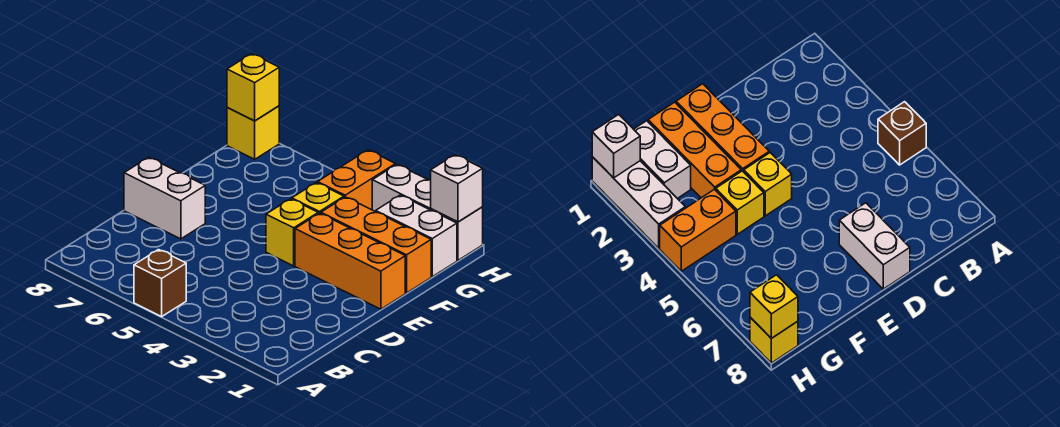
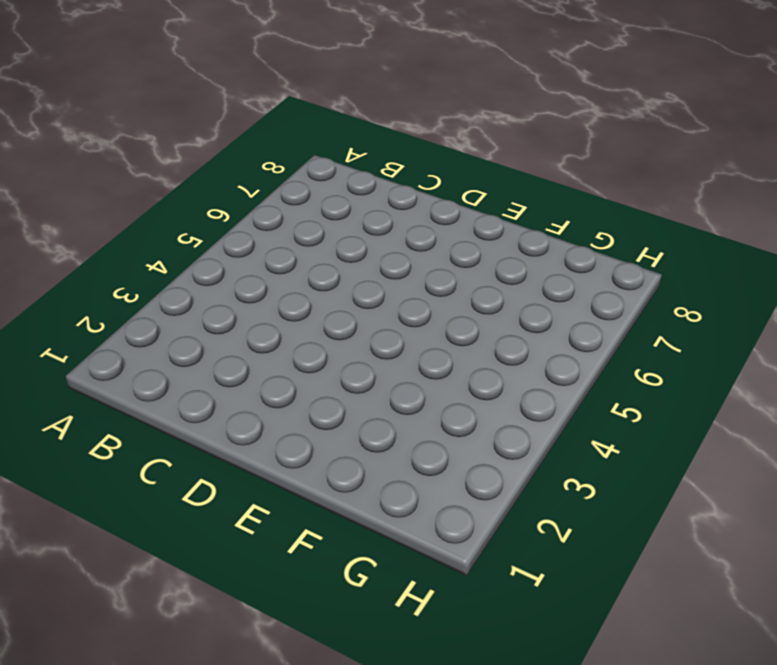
none -> brown brick A5 level 1
none -> white brick D7:D8 level 1
none -> orange brick E1:E3 level 1

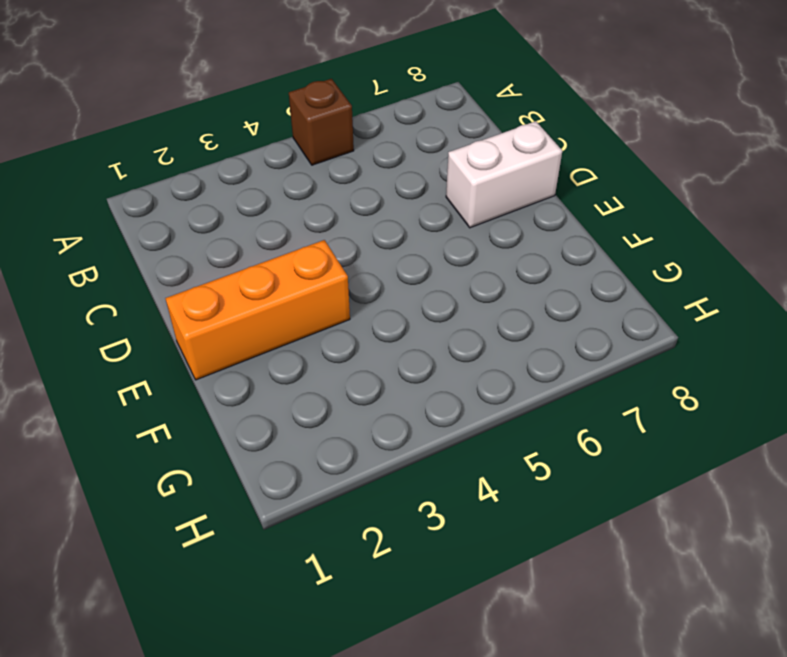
none -> yellow brick E4 level 1
none -> orange brick F1:F3 level 1
none -> yellow brick F4 level 1

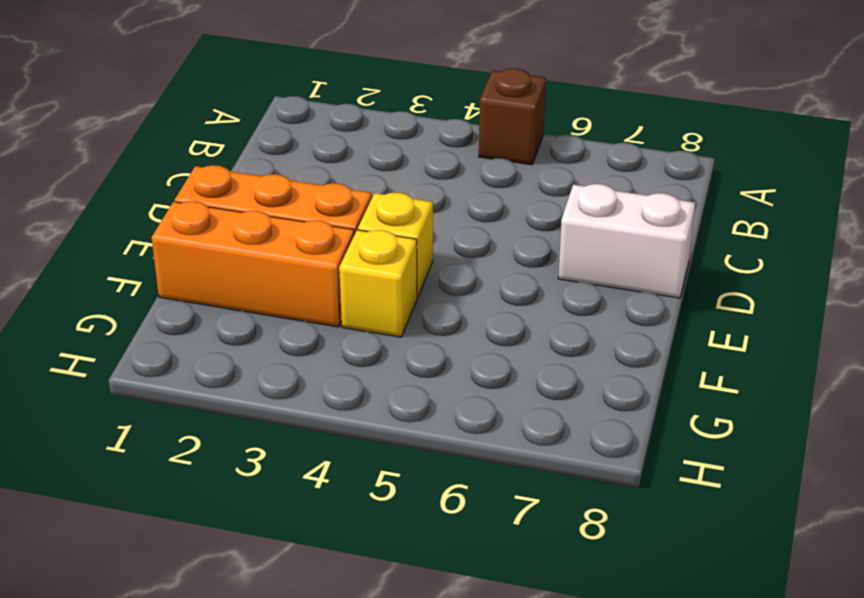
none -> white brick G1:G2 level 1
none -> orange brick G4:H4 level 1
none -> white brick H1:H3 level 1

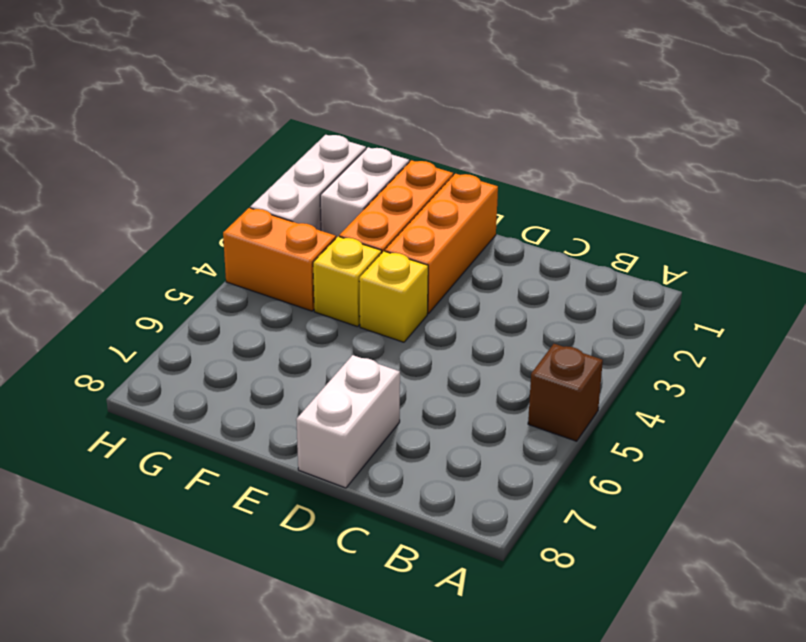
none -> yellow brick H8 level 1
none -> white brick H1 level 2
none -> yellow brick H8 level 2

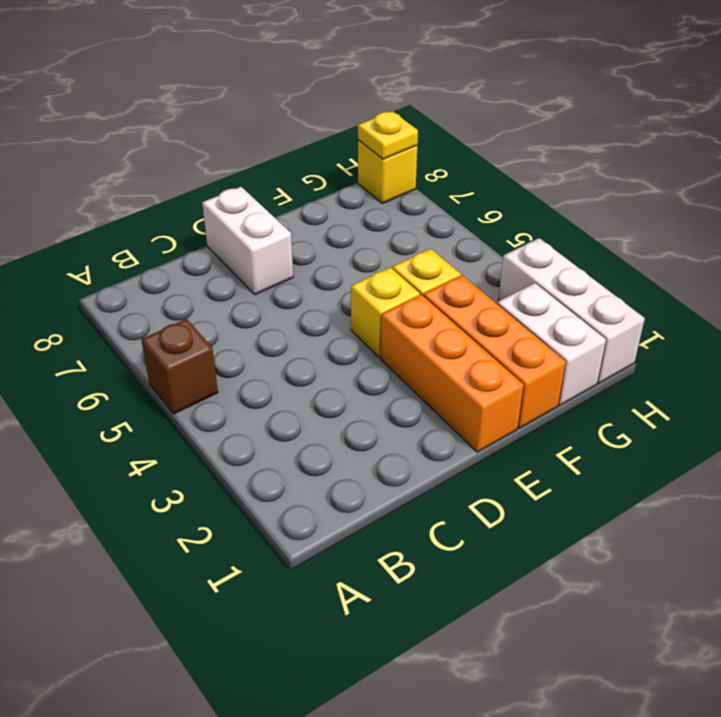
yellow plate H8 level 2 -> yellow brick H8 level 2
none -> orange brick G4:H4 level 1
none -> white brick H1 level 2

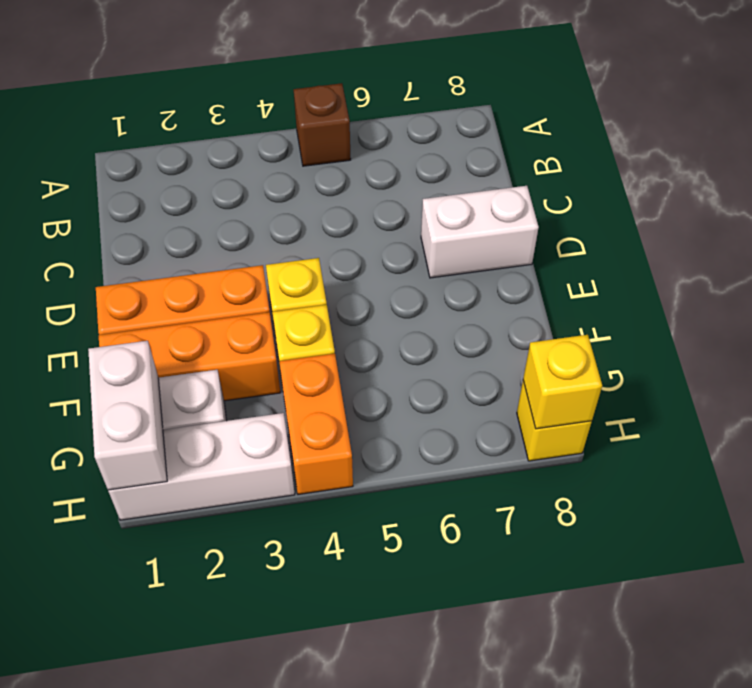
white brick G1:H1 level 2 -> white brick H1 level 2

